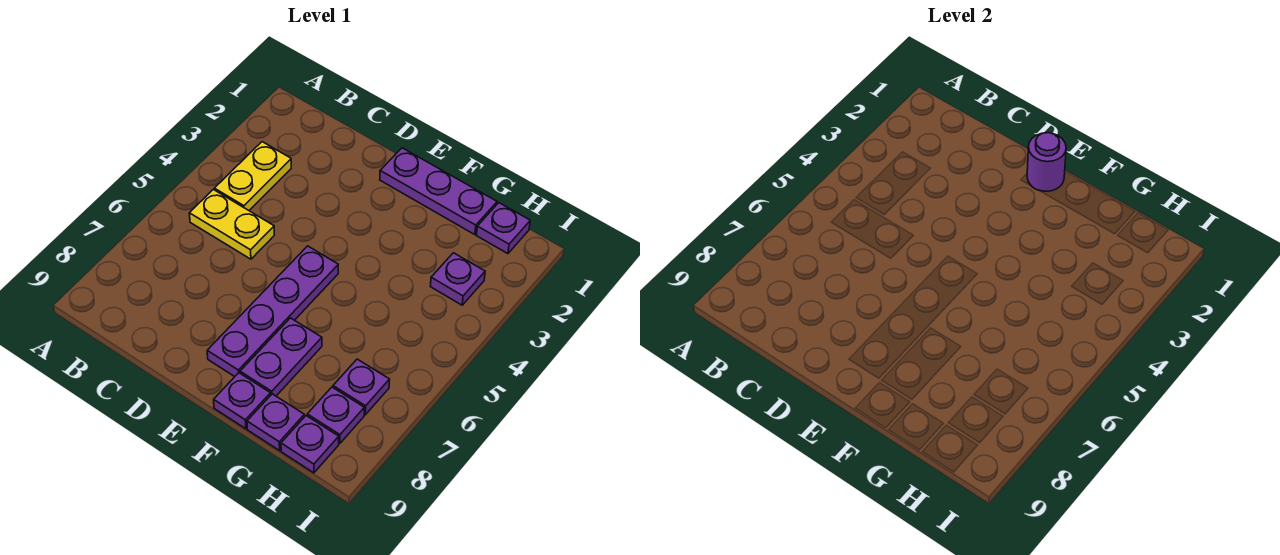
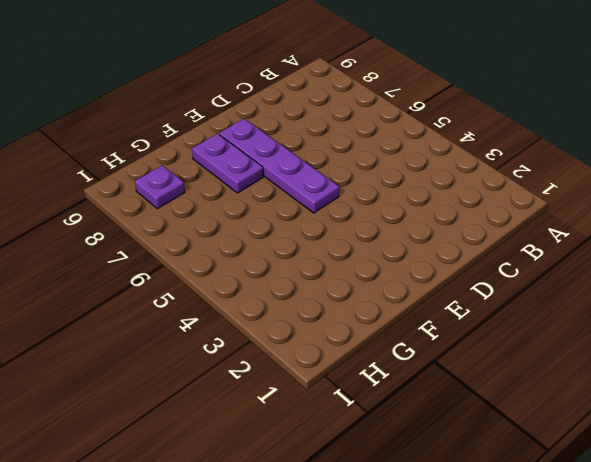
none -> yellow plate B3:B4 level 1
none -> yellow plate B5:C5 level 1
none -> purple plate E1:G1 level 1

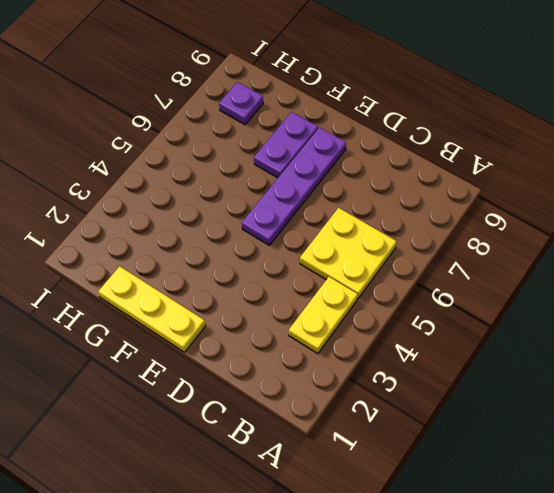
yellow plate B5:C6 level 1 -> yellow plate B5:C5 level 1
yellow plate E1:G1 level 1 -> purple plate E1:G1 level 1
none -> purple plate F9 level 1
none -> purple plate G9 level 1
none -> purple plate H1 level 1

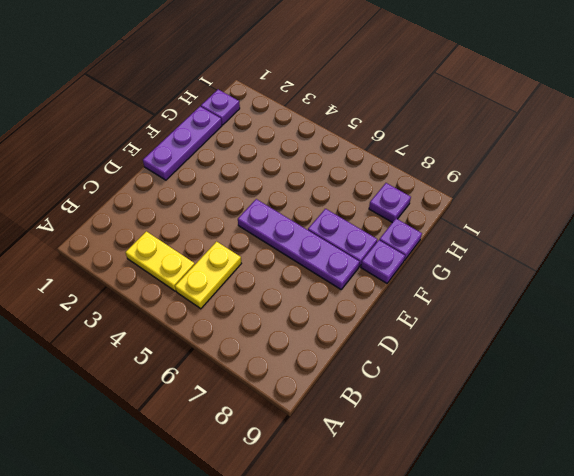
none -> purple plate H3 level 1
none -> purple plate H7 level 1
none -> purple plate H9 level 1

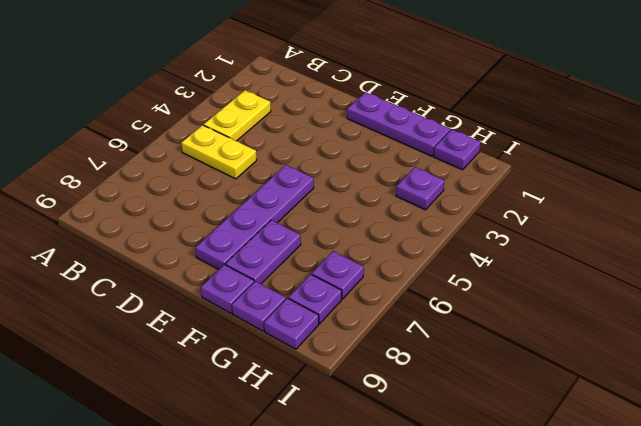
none -> purple round brick E1 level 2

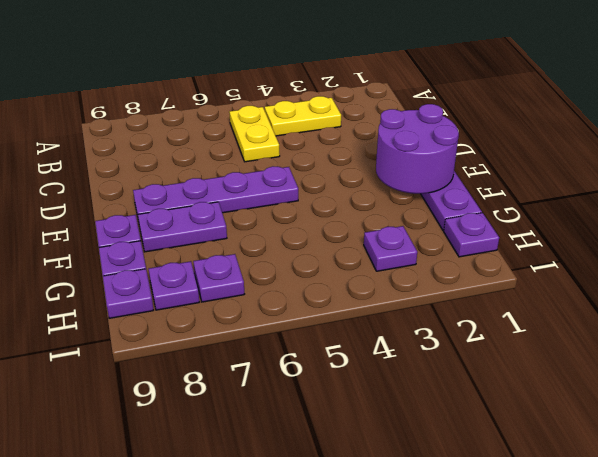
purple round brick E1:F2 level 2 -> purple round brick E1 level 2

